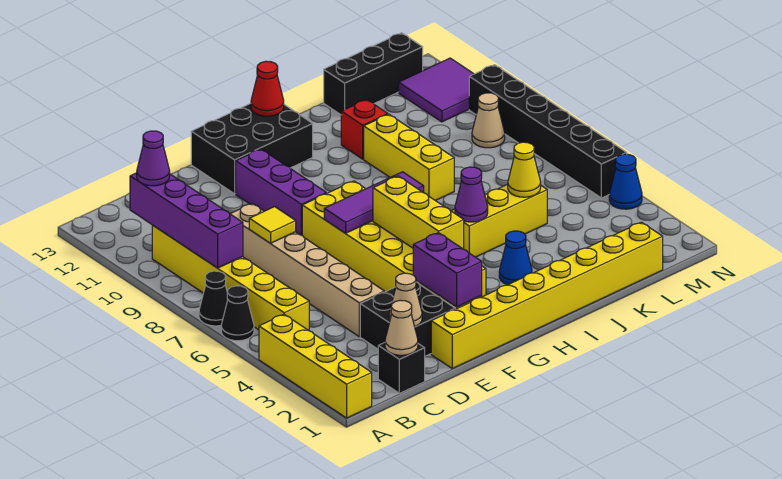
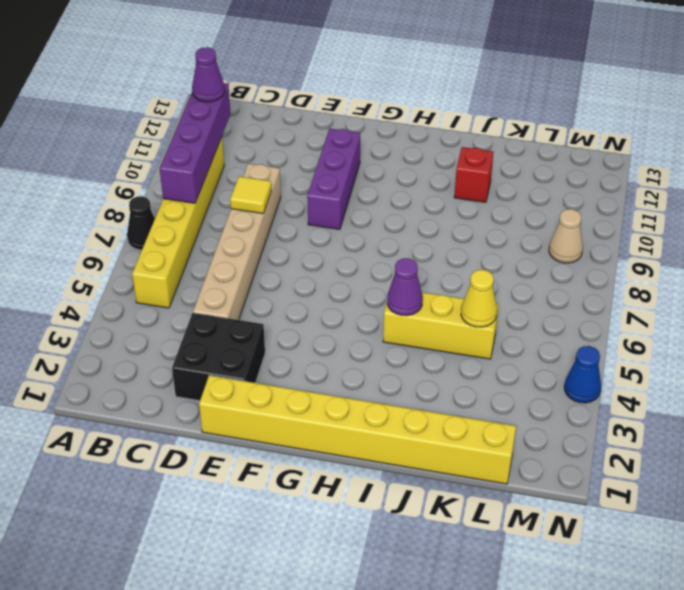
none -> yellow brick A1:A4 level 1
none -> black cone A6 level 1
none -> black brick C1 level 1
none -> yellow brick F3:G8 level 1

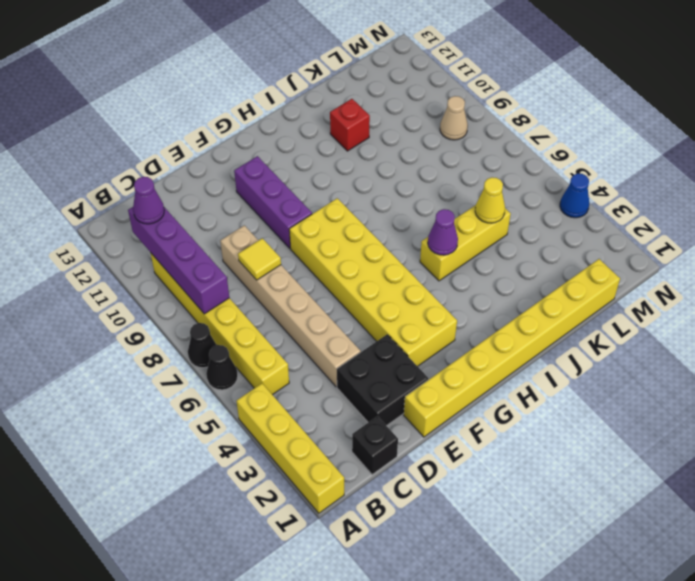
none -> black brick F12:H13 level 1
none -> blue cone I3 level 1
none -> yellow brick J8:J10 level 1
none -> black brick K13:M13 level 1

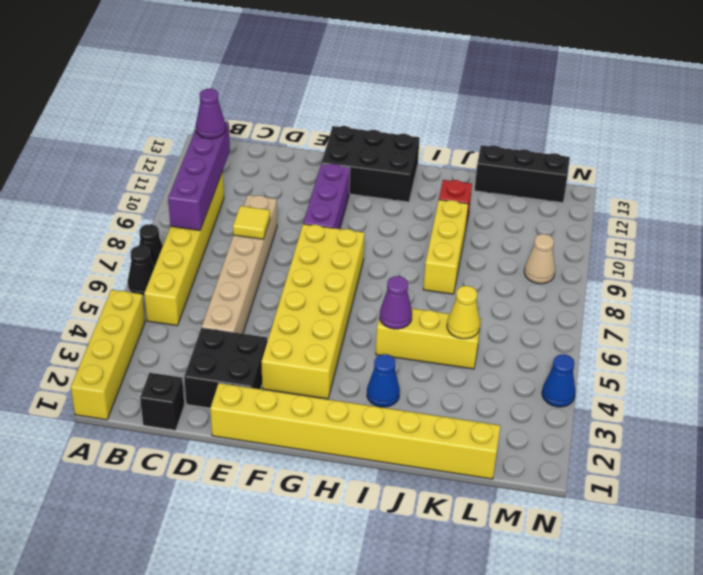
none -> purple tile M11:N12 level 1
none -> black brick N5:N10 level 1
none -> tan cone C1 level 2
none -> tan cone D2 level 2

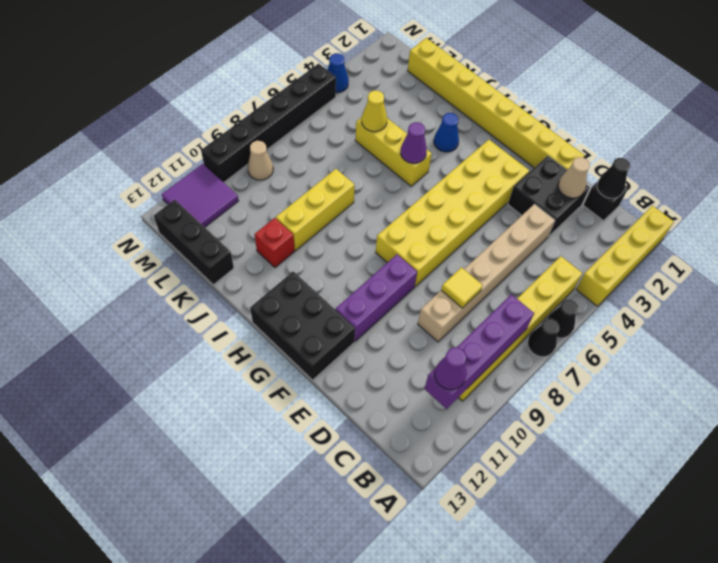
black cone C1 level 2 -> tan cone C1 level 2
none -> purple brick F2:F3 level 2
none -> purple tile F7:H7 level 2
none -> yellow brick G4:G6 level 2
none -> red cone H13 level 2

